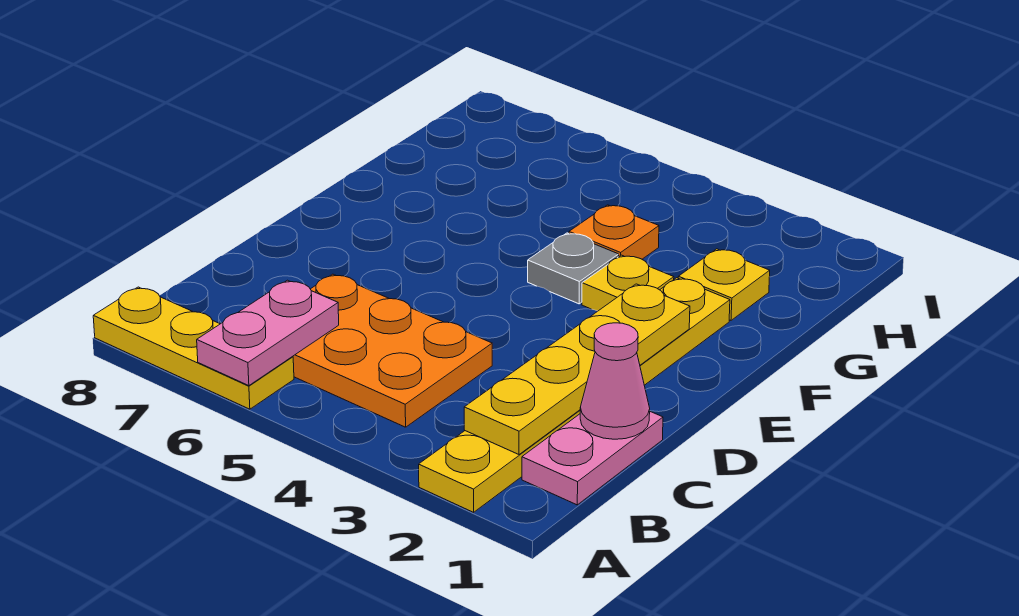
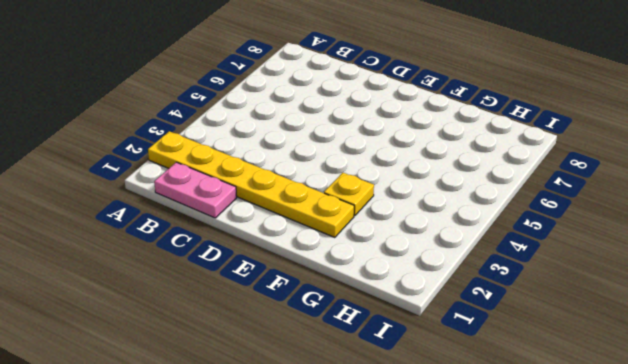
none -> yellow plate A6:A8 level 1
none -> orange plate B4:C6 level 1

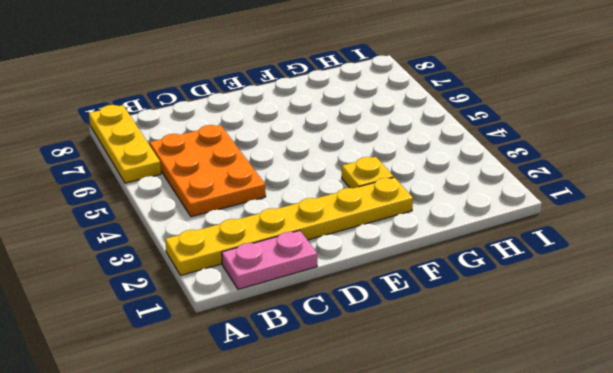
none -> grey plate F4 level 1
none -> yellow plate G2 level 1

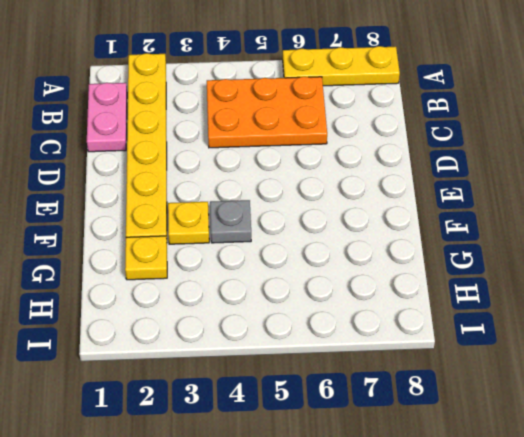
none -> orange plate G4 level 1
none -> pink plate A6:B6 level 2

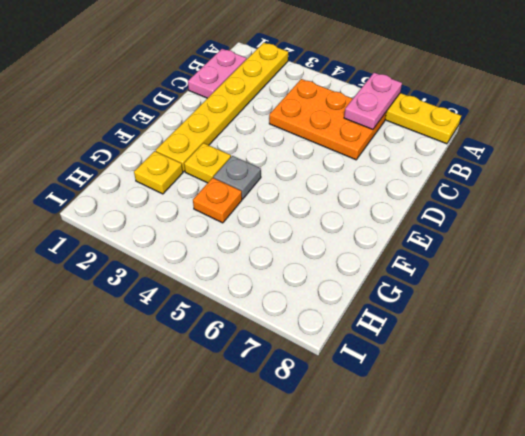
none -> yellow plate B2:E2 level 2
none -> pink cone C1 level 2

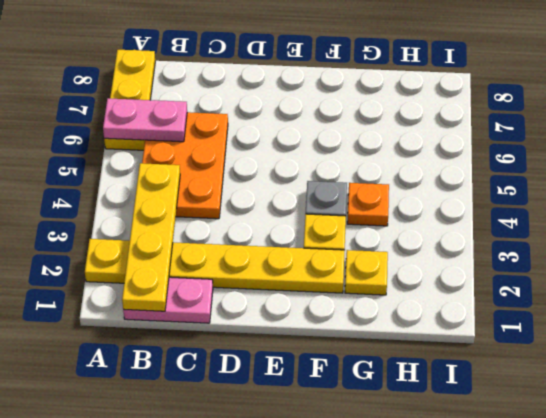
yellow plate B1:B4 level 2 -> yellow plate B2:E2 level 2
none -> pink cone C1 level 2

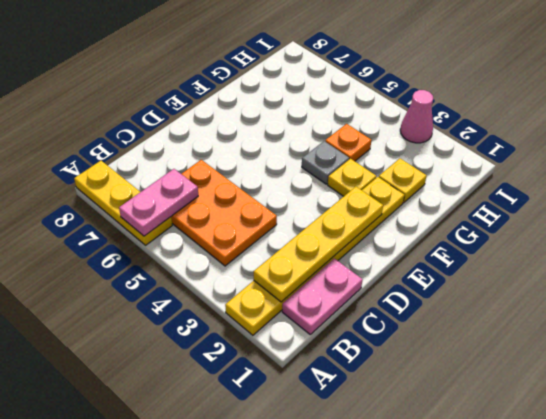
pink cone I3 level 1 -> pink cone C1 level 2

